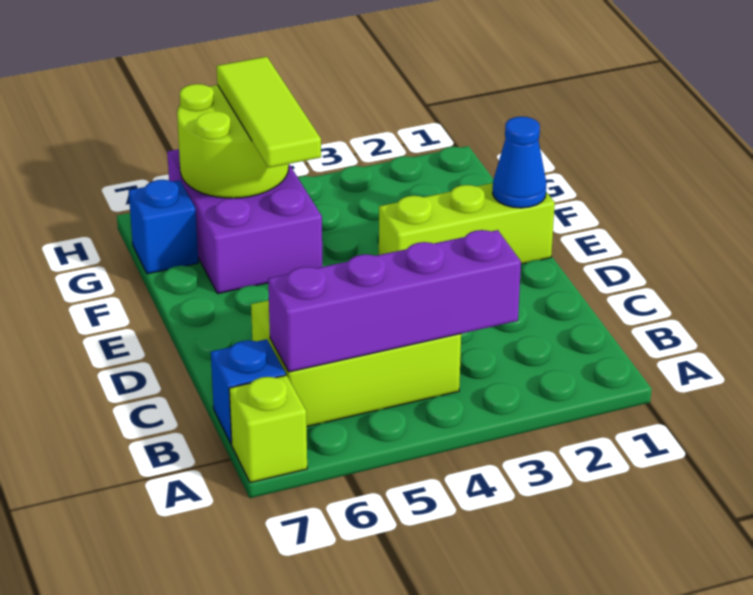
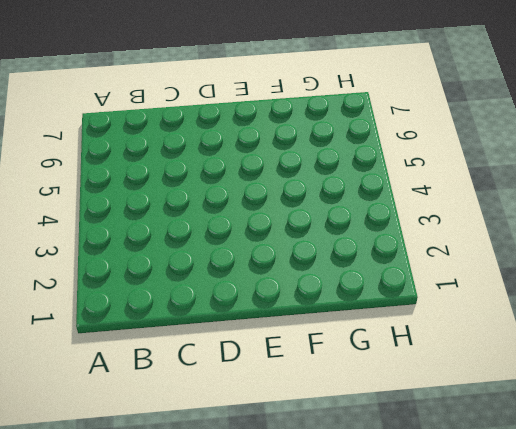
none -> lime brick A7 level 1
none -> lime brick B4:C6 level 1

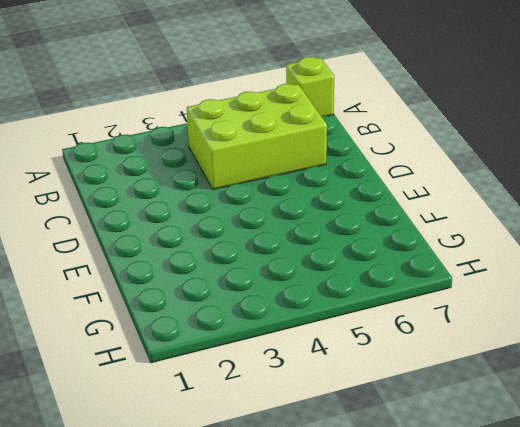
none -> blue brick B7 level 1
none -> lime brick E1:E3 level 1

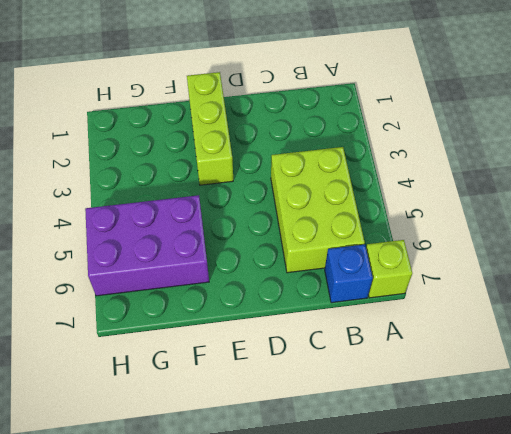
none -> blue brick G7 level 1
none -> purple brick B3:B6 level 2

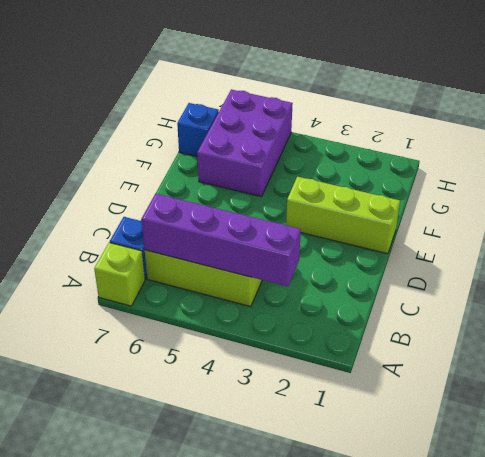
none -> blue cone E1 level 2
none -> lime round brick G5:H6 level 2

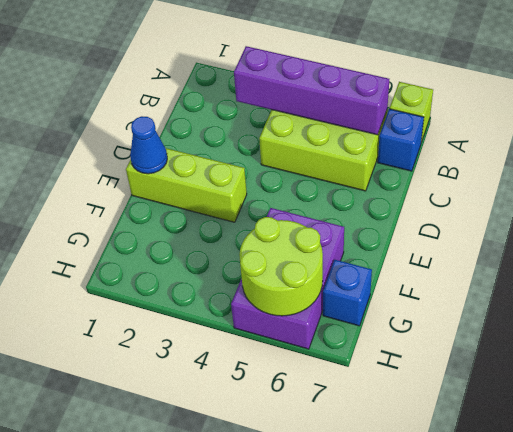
none -> lime tile F5:H5 level 3

